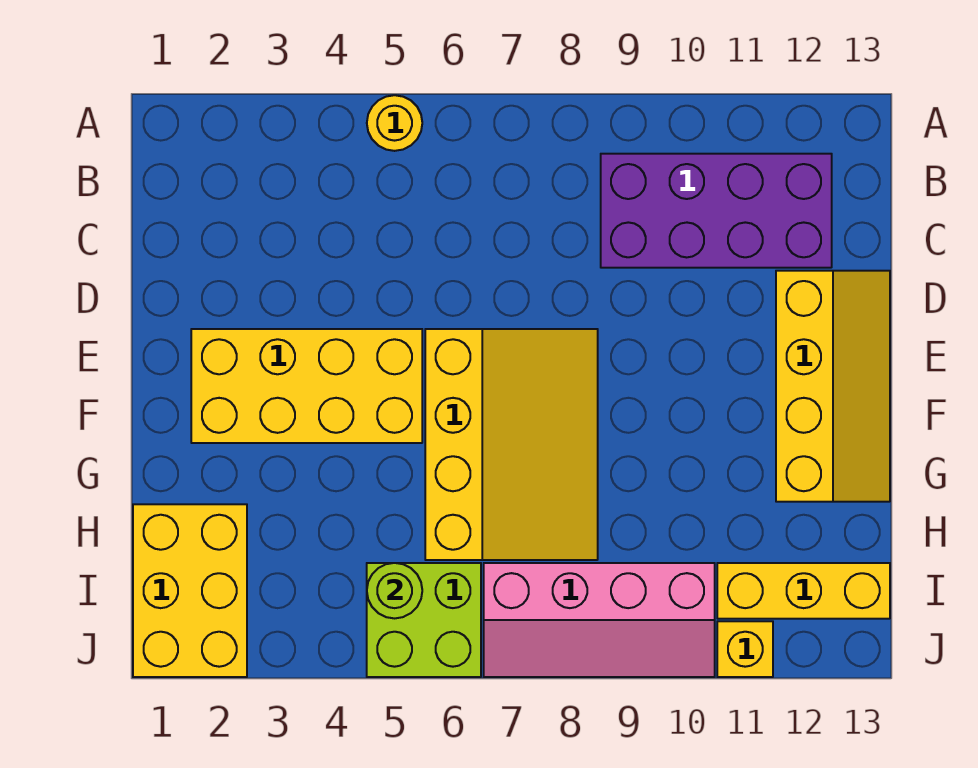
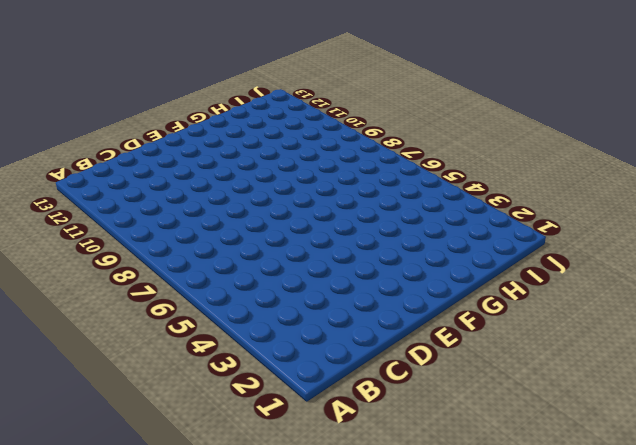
none -> yellow round brick A5 level 1
none -> purple brick B9:C12 level 1

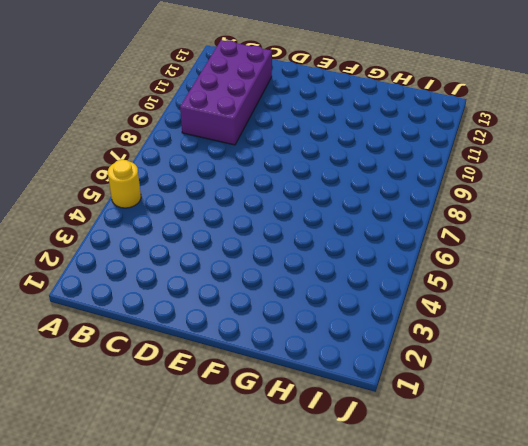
none -> yellow slope D12:G13 level 1 top 12
none -> yellow brick E2:F5 level 1

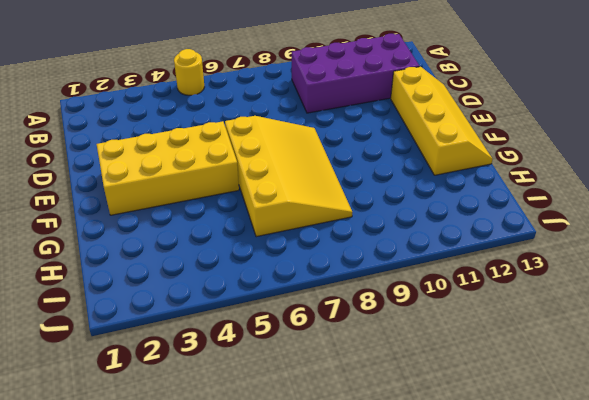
none -> yellow brick H1:J2 level 1
none -> lime brick I5:J6 level 1

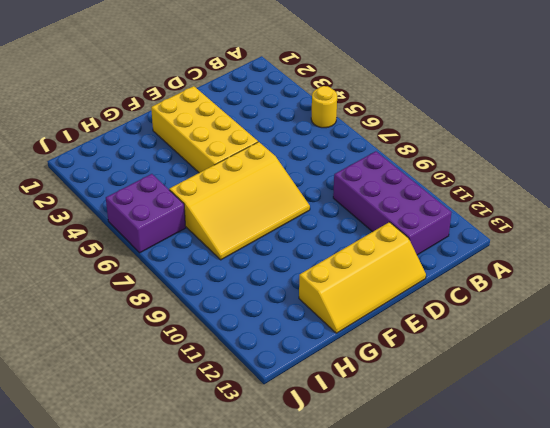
purple brick I5:J6 level 1 -> lime brick I5:J6 level 1
none -> yellow brick H1:J2 level 1
none -> pink slope I7:J10 level 1 top I

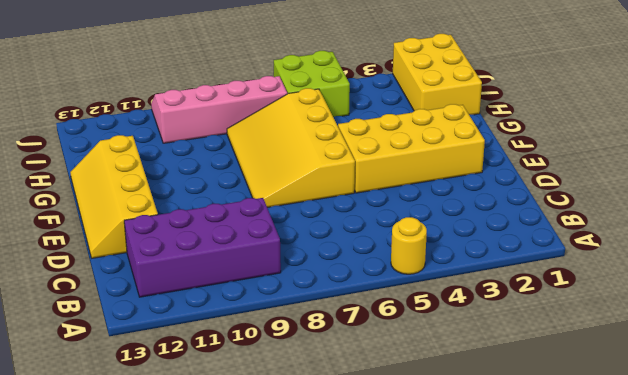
none -> yellow brick I11:I13 level 1
none -> yellow brick J11 level 1

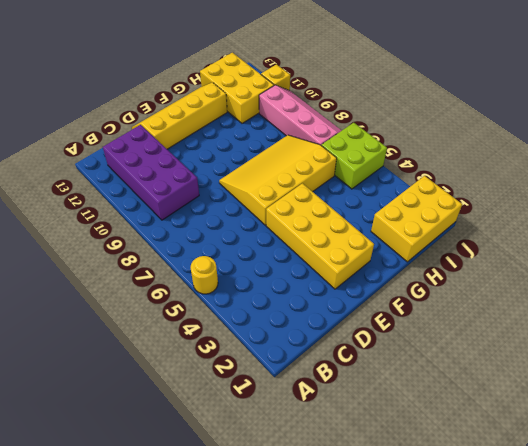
yellow brick H11:I13 level 1 -> yellow brick I11:I13 level 1
none -> lime round brick I5 level 2

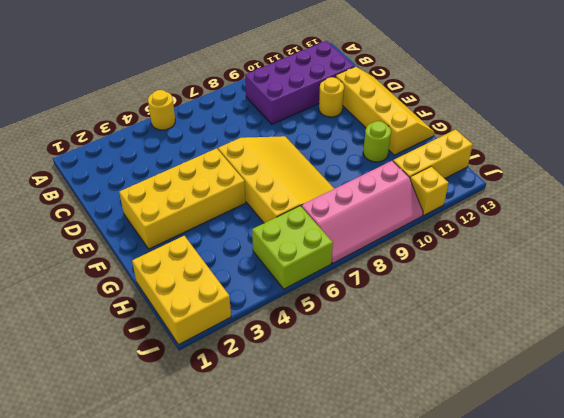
yellow round brick D11 level 1 -> none
lime round brick G11 level 1 -> lime round brick I5 level 2

